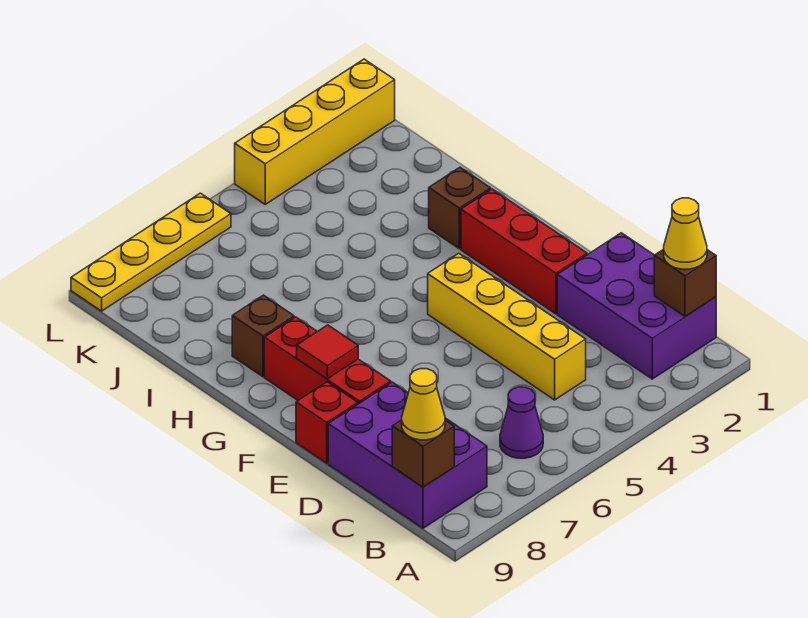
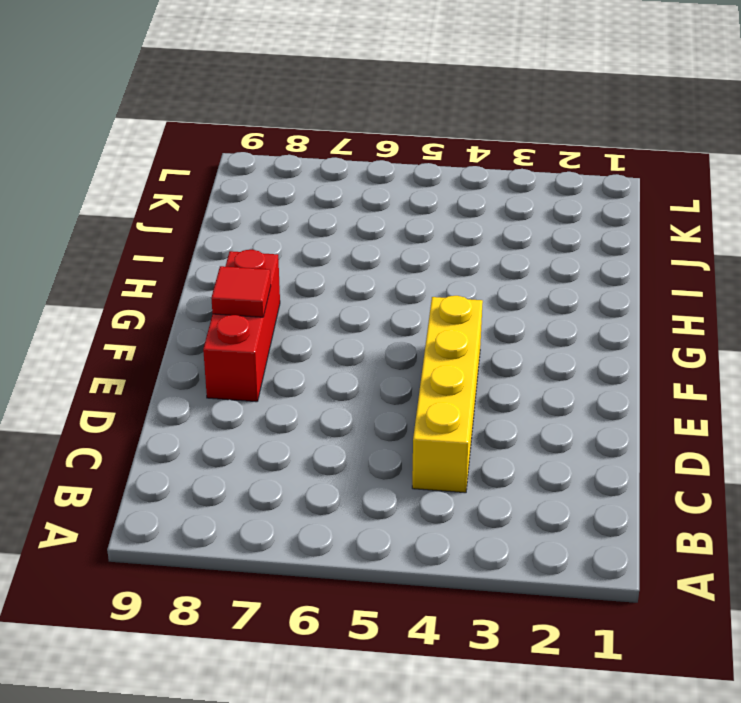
none -> purple brick B1:D2 level 1
none -> purple cone B6 level 1
none -> purple brick B8:D9 level 1

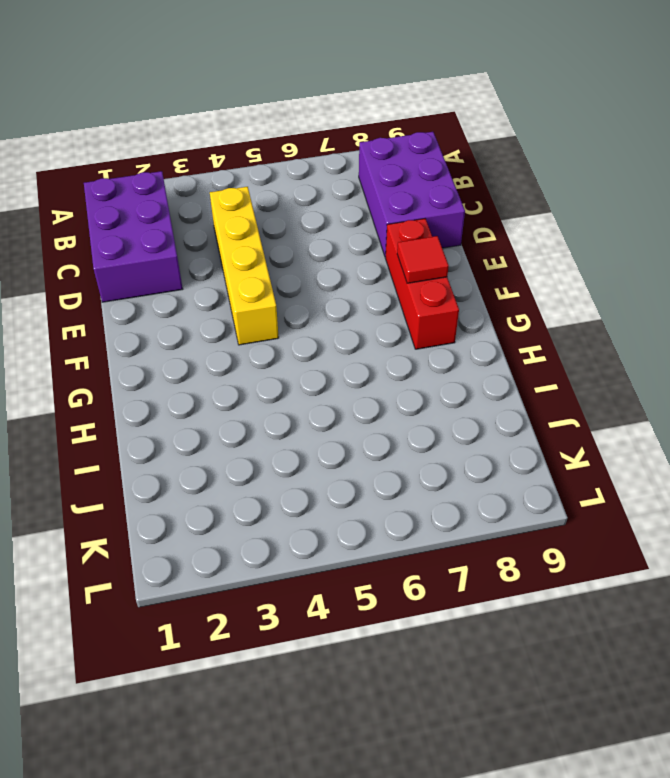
none -> purple cone B6 level 1
none -> red brick E2:G2 level 1
none -> red brick E9 level 1

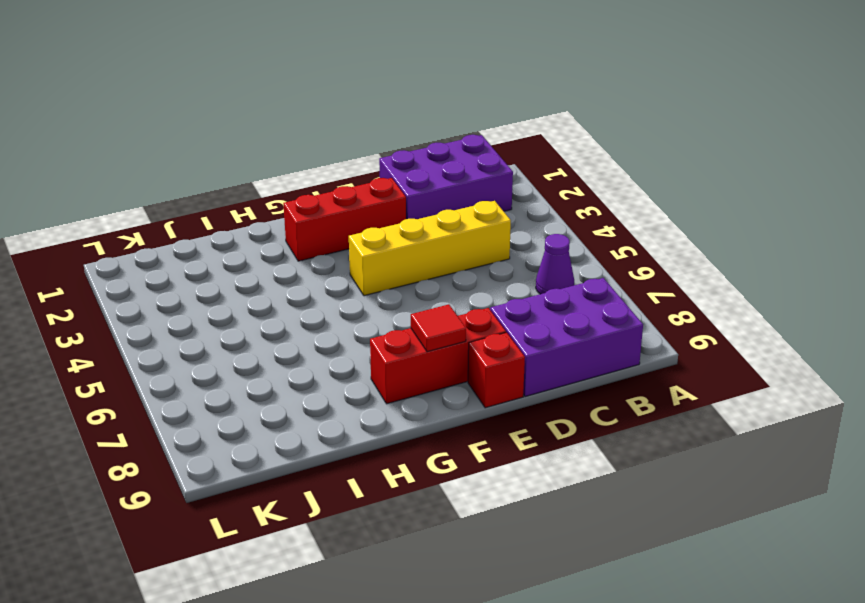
none -> brown brick H2 level 1
none -> brown brick H8 level 1
none -> yellow brick L1:L4 level 1

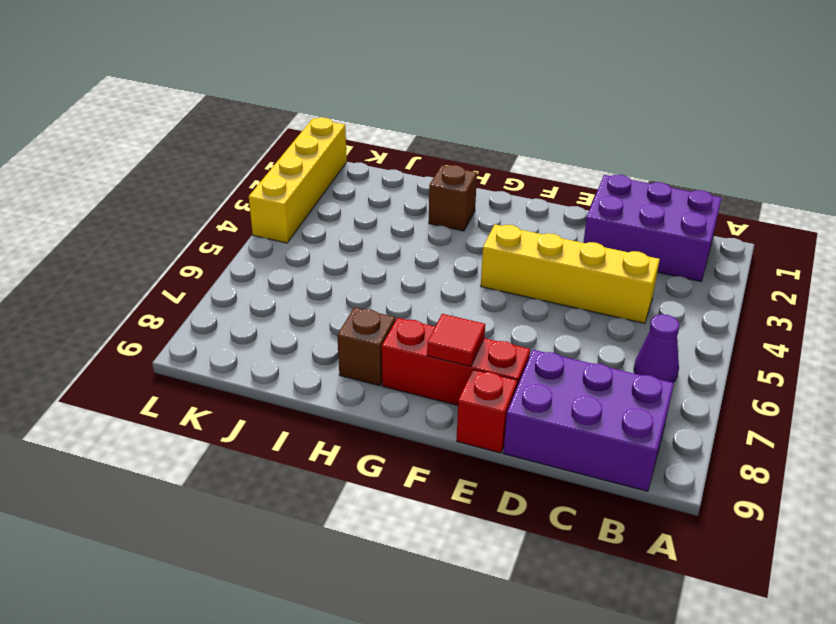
none -> red brick E2:G2 level 1
none -> yellow plate L6:L9 level 1
none -> brown brick B1 level 2

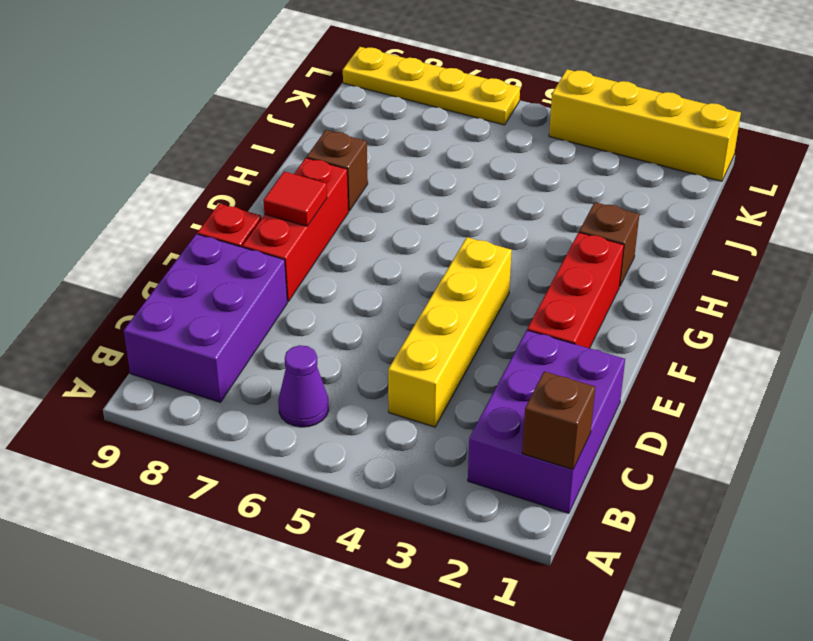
none -> brown brick B9 level 2
none -> yellow cone B1 level 3
none -> yellow cone B9 level 3

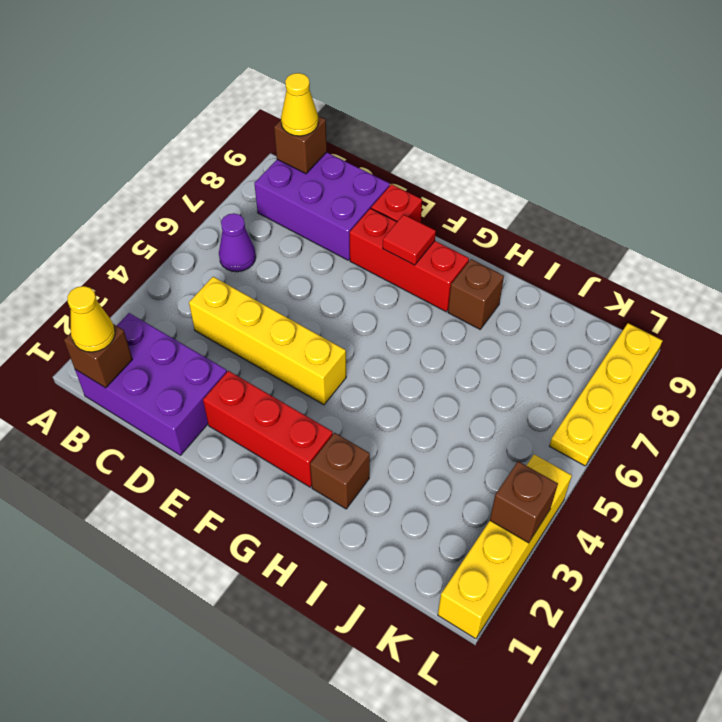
brown brick L3 level 2 -> none

